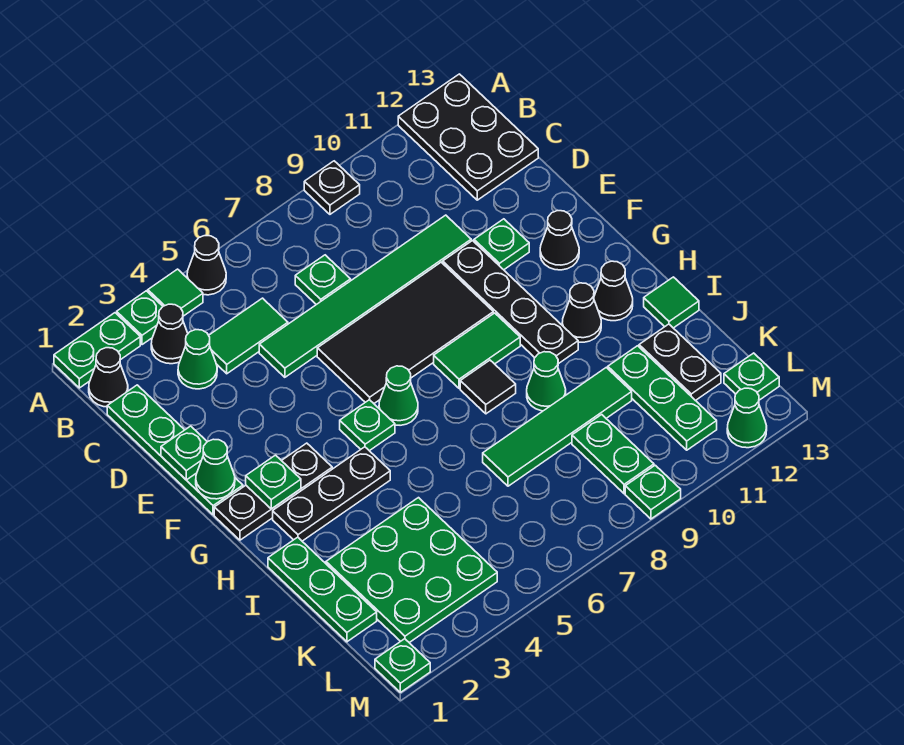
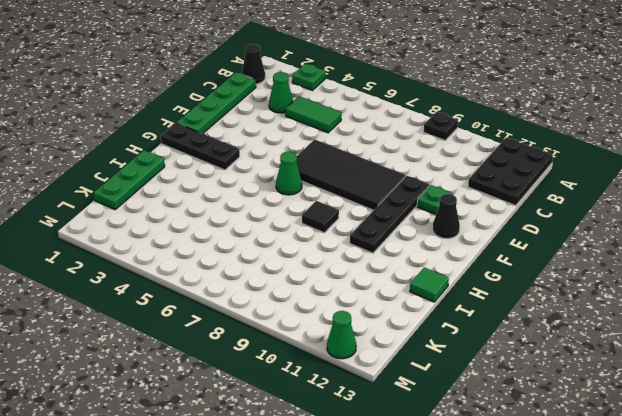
none -> green plate A1:A2 level 1
none -> green tile A4 level 1
none -> black cone A5 level 1
none -> black cone B3 level 1

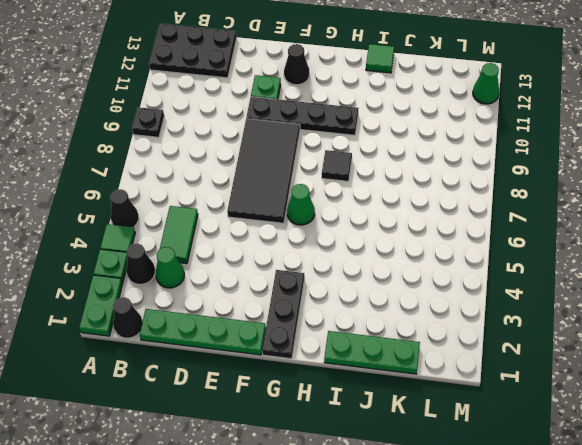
none -> green plate C7 level 1
none -> green tile D5:D10 level 1
none -> green plate G5 level 1
none -> green tile G8:G9 level 1

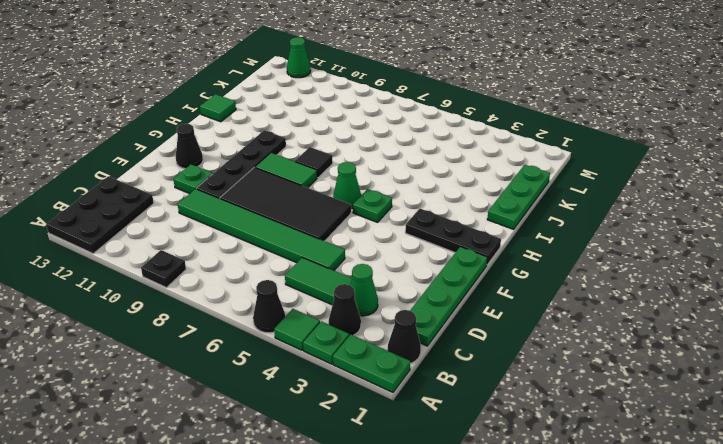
none -> green plate C7 level 1
none -> black plate H2:H4 level 1
none -> black cone H11 level 1
none -> black cone H12 level 1

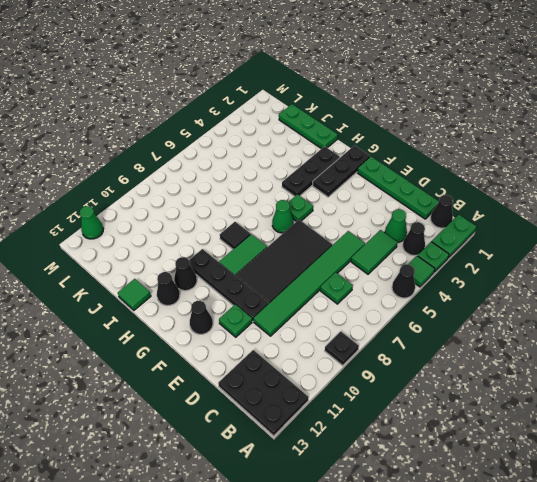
none -> green cone I9 level 1
none -> green plate J2:L4 level 1
none -> green tile J7:J10 level 1
none -> green plate J11:L11 level 1

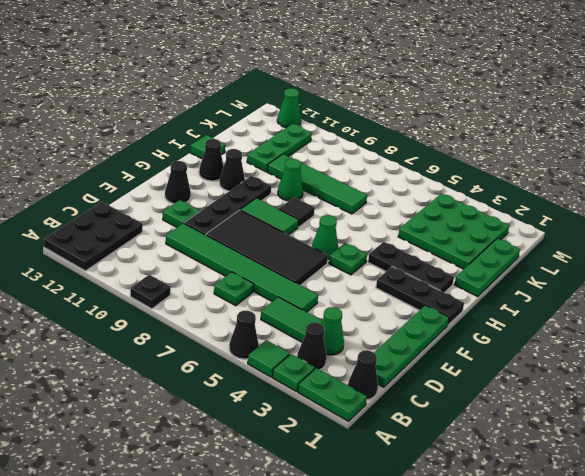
none -> black plate J12:K12 level 1
none -> green plate K9:L9 level 1
none -> green plate L13 level 1
none -> green plate M1 level 1

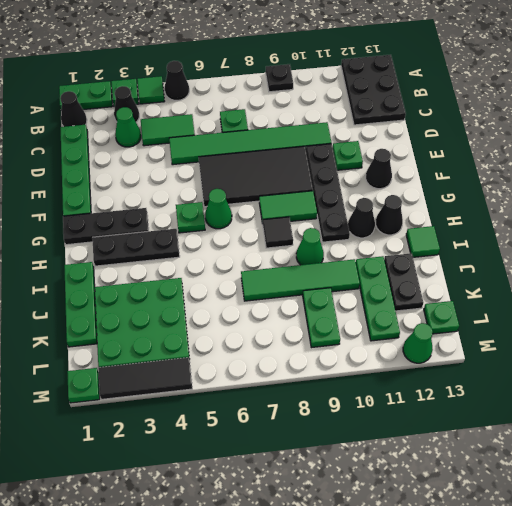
black tile M2:M4 level 1 -> none
none -> green plate M9 level 1
none -> green plate E1 level 2
none -> green cone F1 level 2
none -> green plate G2 level 2

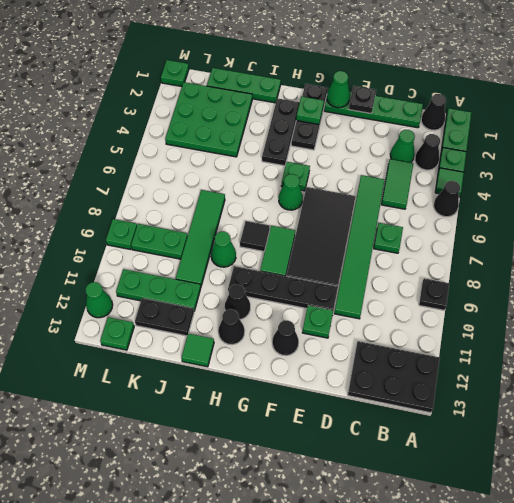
black plate E1 level 2 -> green plate E1 level 2

